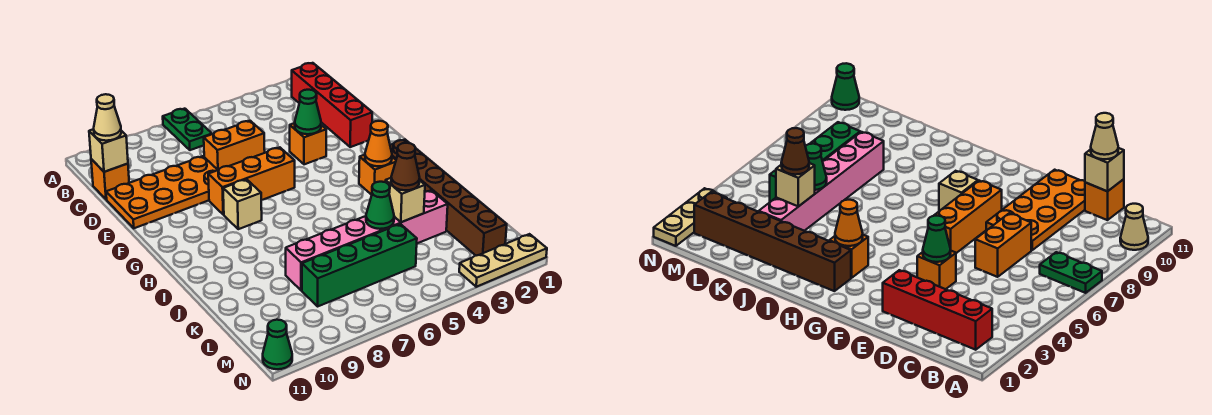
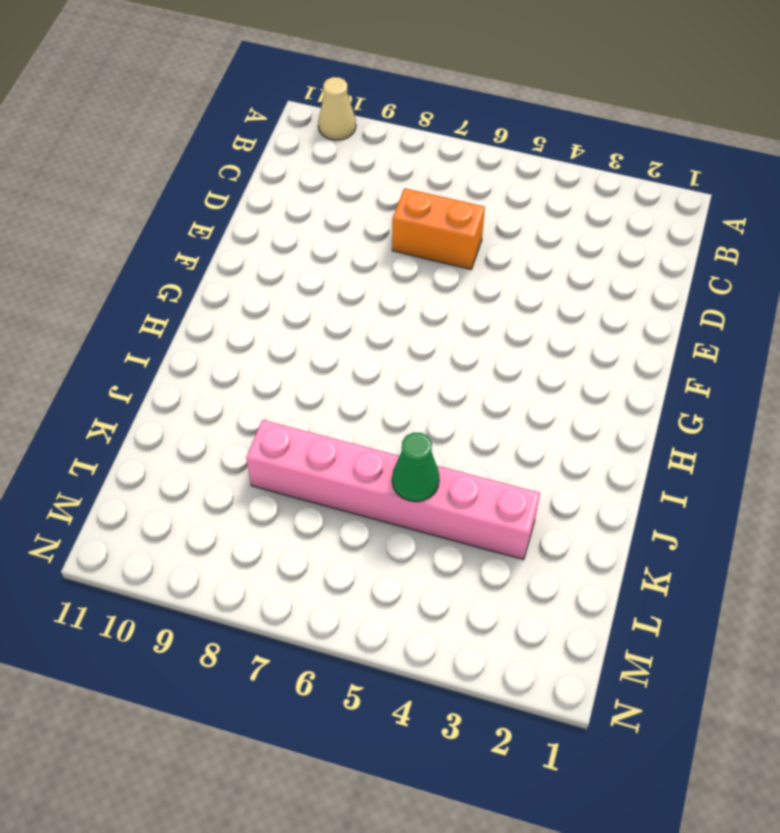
none -> green plate A7:B7 level 1
none -> red brick B2:E2 level 1
none -> orange brick C11 level 1

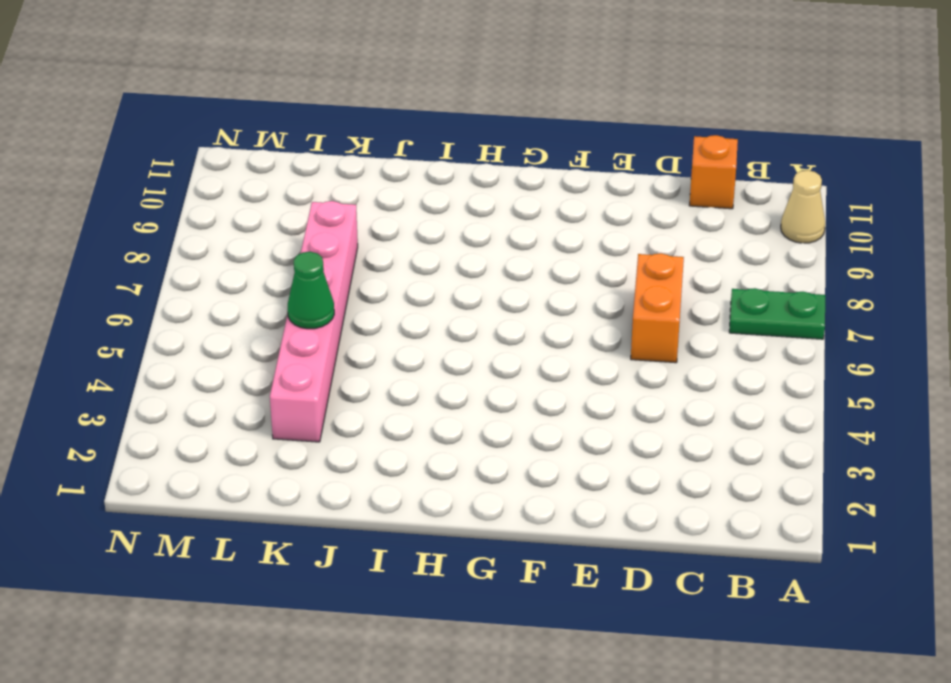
none -> red brick B2:E2 level 1
none -> orange plate D8:E11 level 1
none -> orange brick E4 level 1

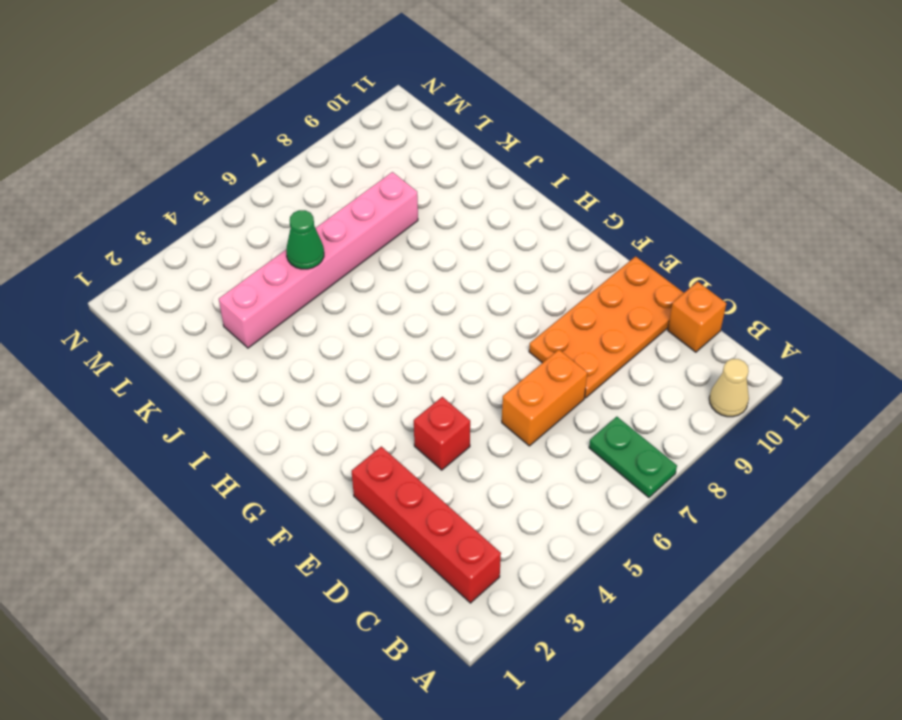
red brick E4 level 1 -> orange brick E4 level 1
none -> orange brick F6:F8 level 1
none -> tan brick G8 level 1
none -> brown brick H2:M2 level 1

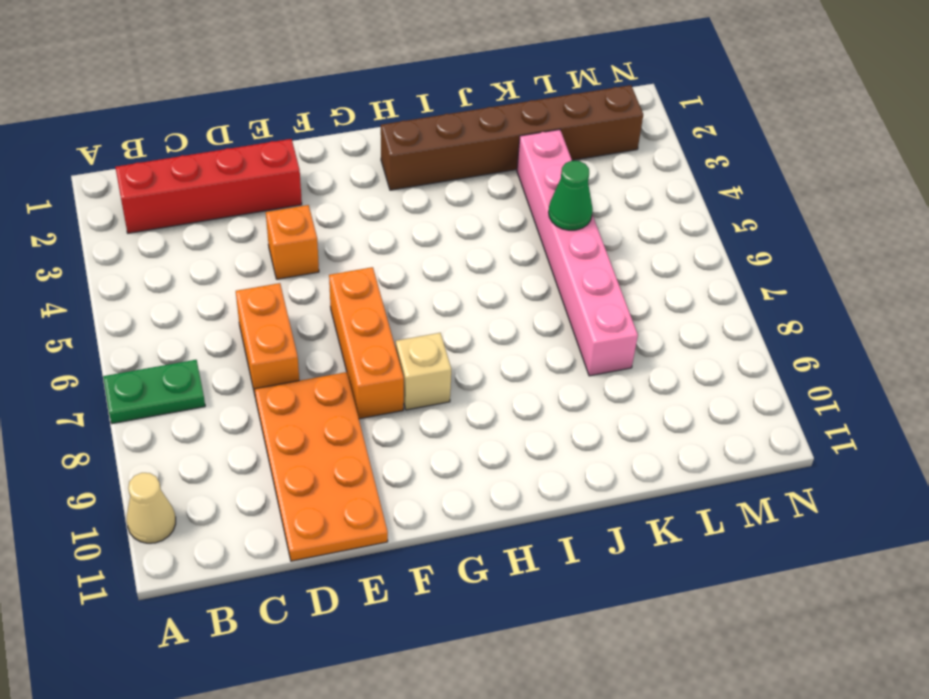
none -> orange brick C11 level 1
none -> orange brick H3 level 1
none -> green brick L5:L8 level 1

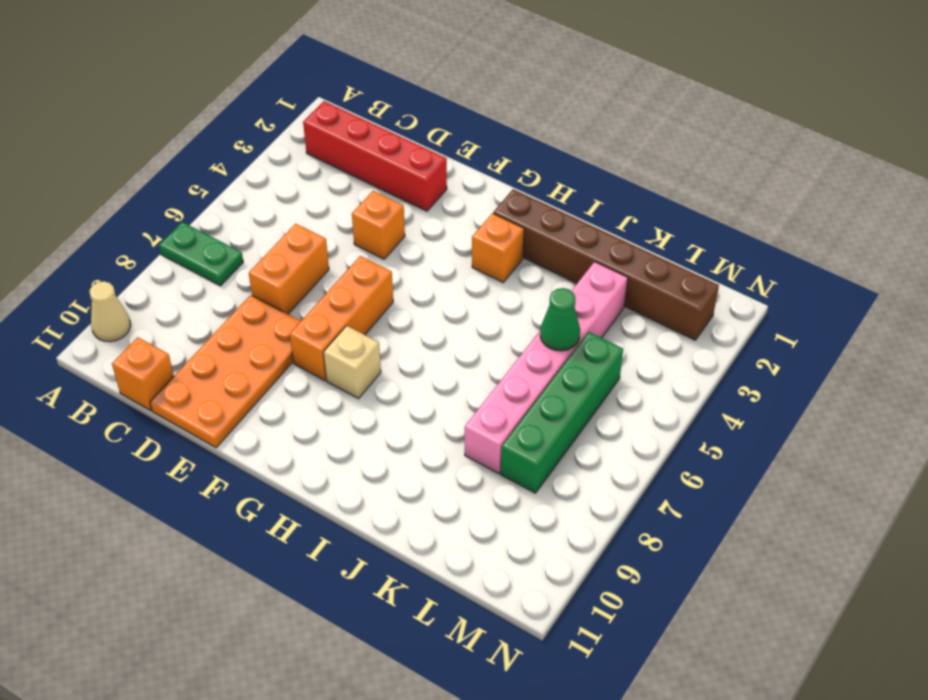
none -> tan plate N1:N3 level 1
none -> green cone N11 level 1
none -> tan brick C11 level 2

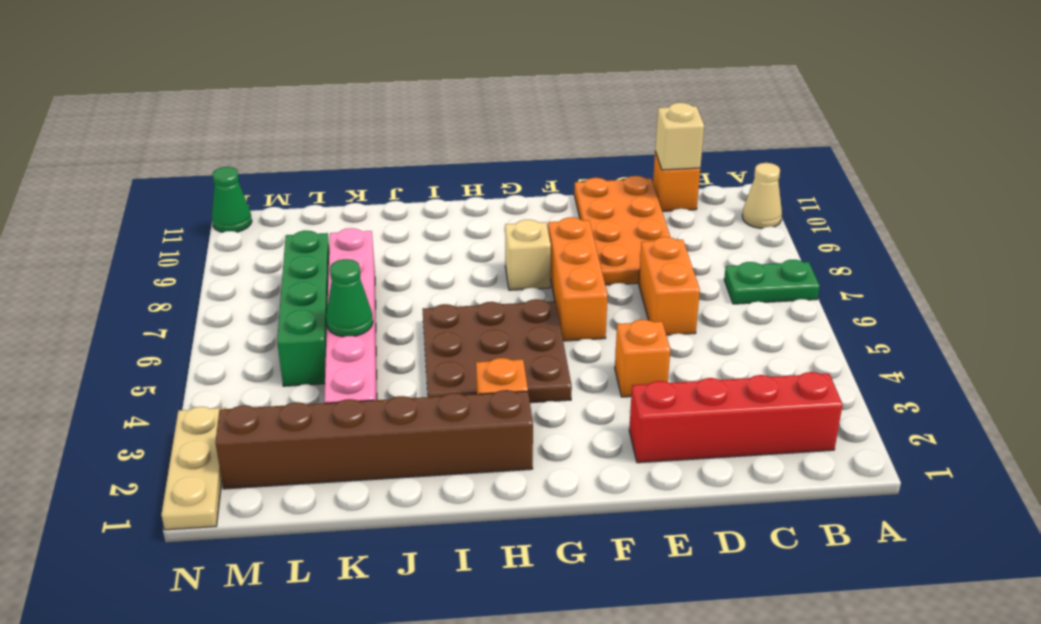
brown plate G4:I6 level 1 -> none
none -> green cone E4 level 2
none -> orange cone H3 level 2
none -> tan brick K4 level 2

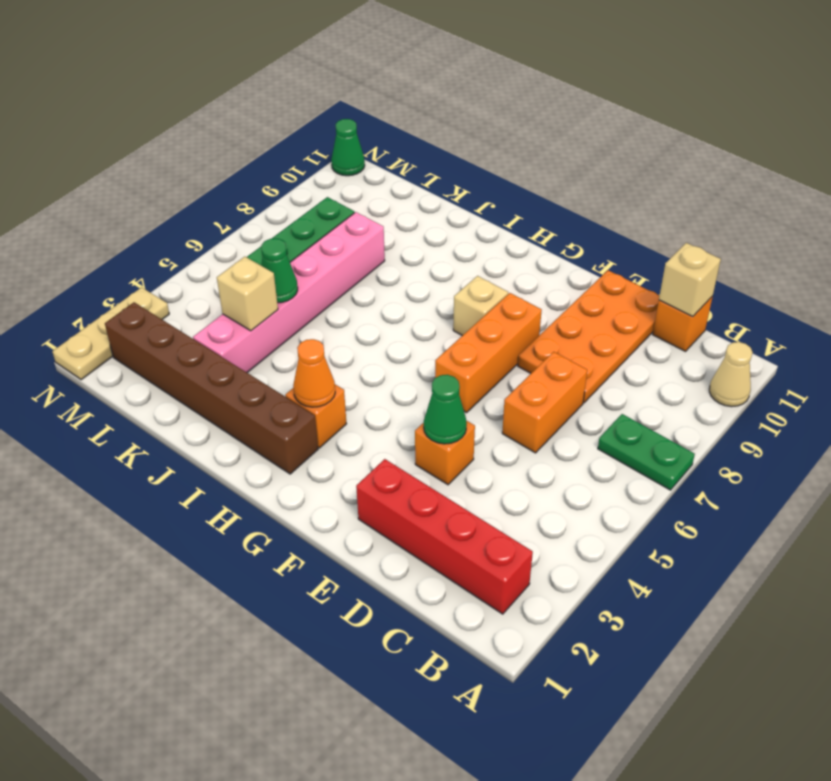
none -> tan cone C11 level 3
none -> brown cone K4 level 3

